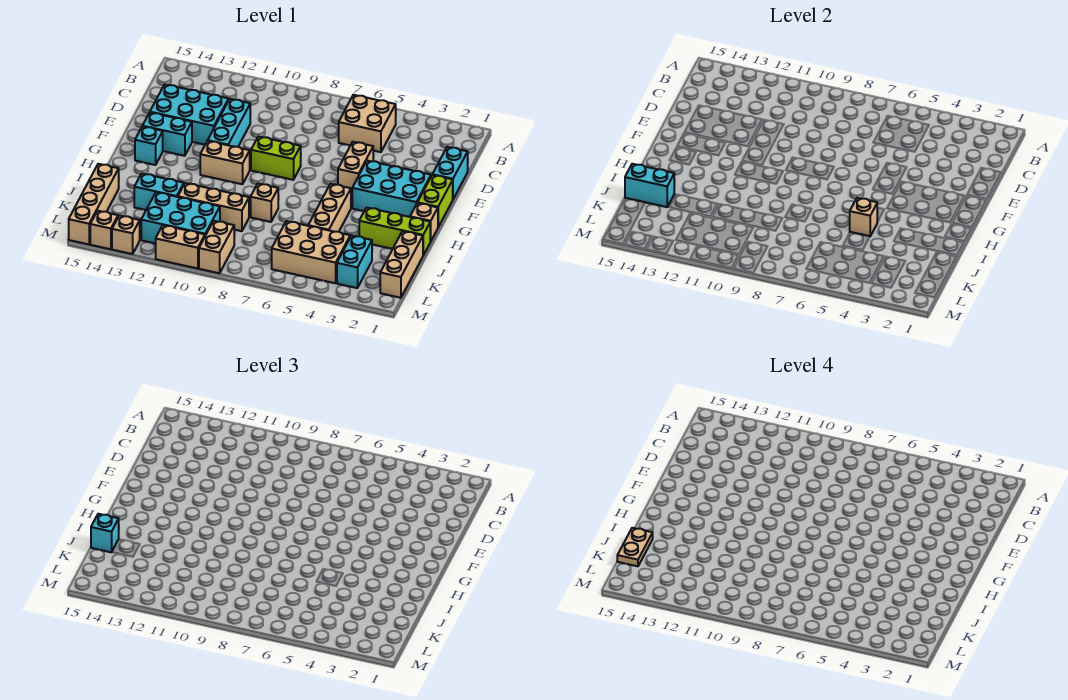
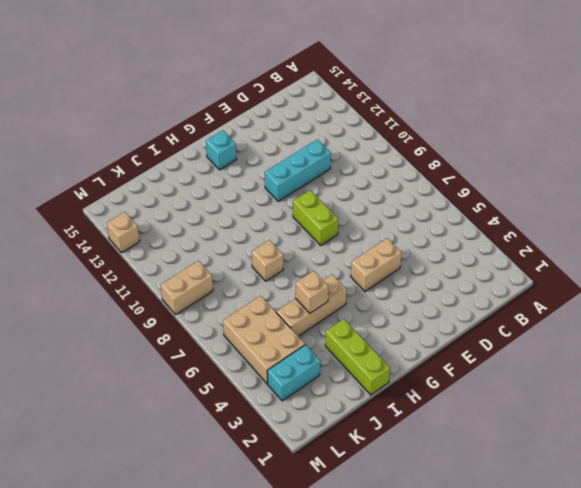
none -> tan brick B5:C6 level 1
none -> cyan brick D1:E1 level 1
none -> cyan brick D12:E14 level 1
none -> lime brick F1:G1 level 1

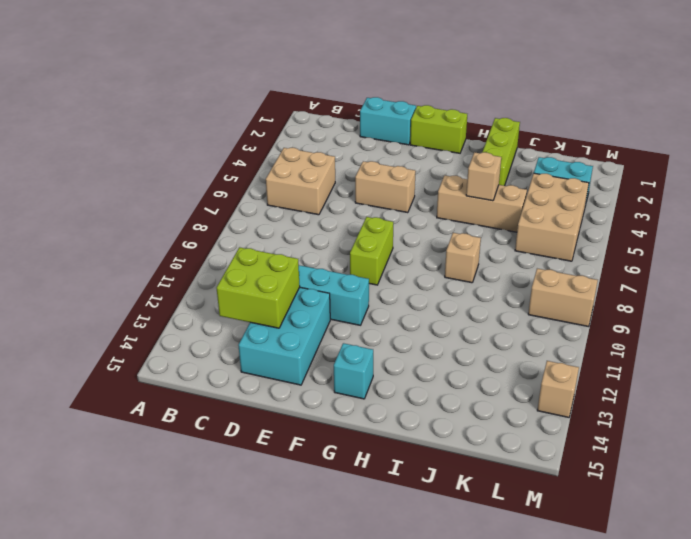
lime brick C12:D13 level 2 -> none
none -> cyan brick F2:G4 level 1
none -> cyan brick F13:F14 level 1
none -> tan brick G10:G11 level 1
none -> tan brick H1 level 1

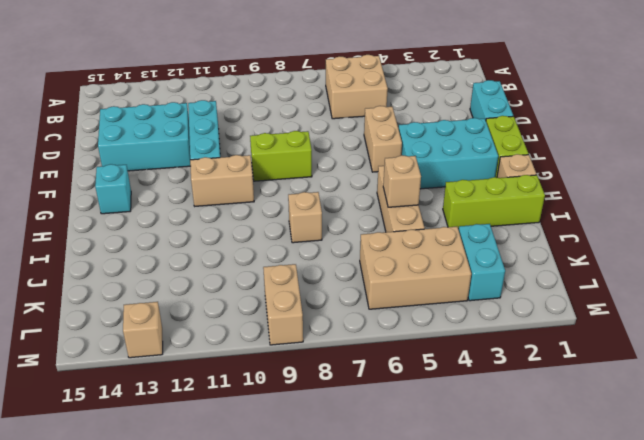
none -> cyan brick F13:F14 level 1
none -> tan brick J1:L1 level 1
none -> tan brick J9:J11 level 1
none -> cyan brick J12:J13 level 1

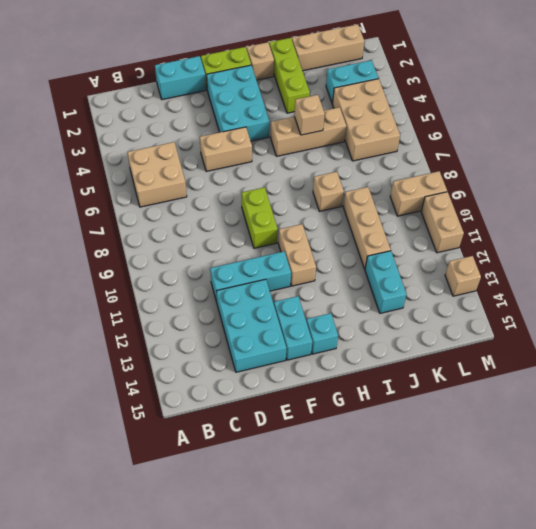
none -> tan brick J15:M15 level 1
none -> cyan brick K10:L12 level 1
none -> tan brick M14 level 1
none -> cyan brick J14:J15 level 2

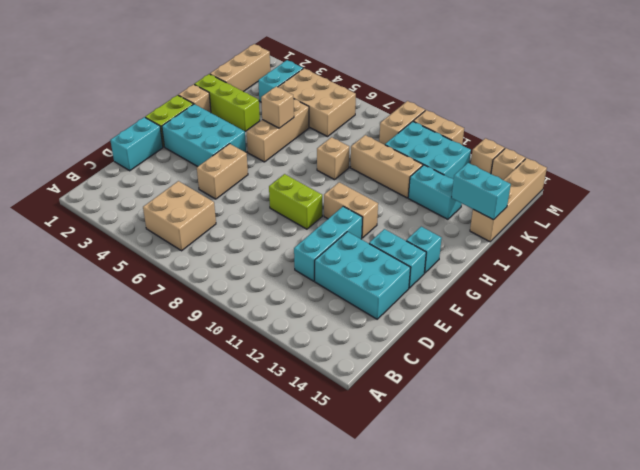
none -> cyan brick J15 level 3
none -> tan plate J15:K15 level 4

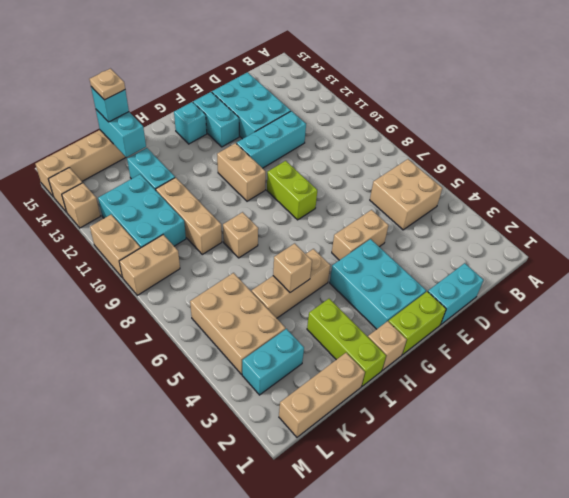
tan plate J15 level 4 -> tan plate J15:K15 level 4

